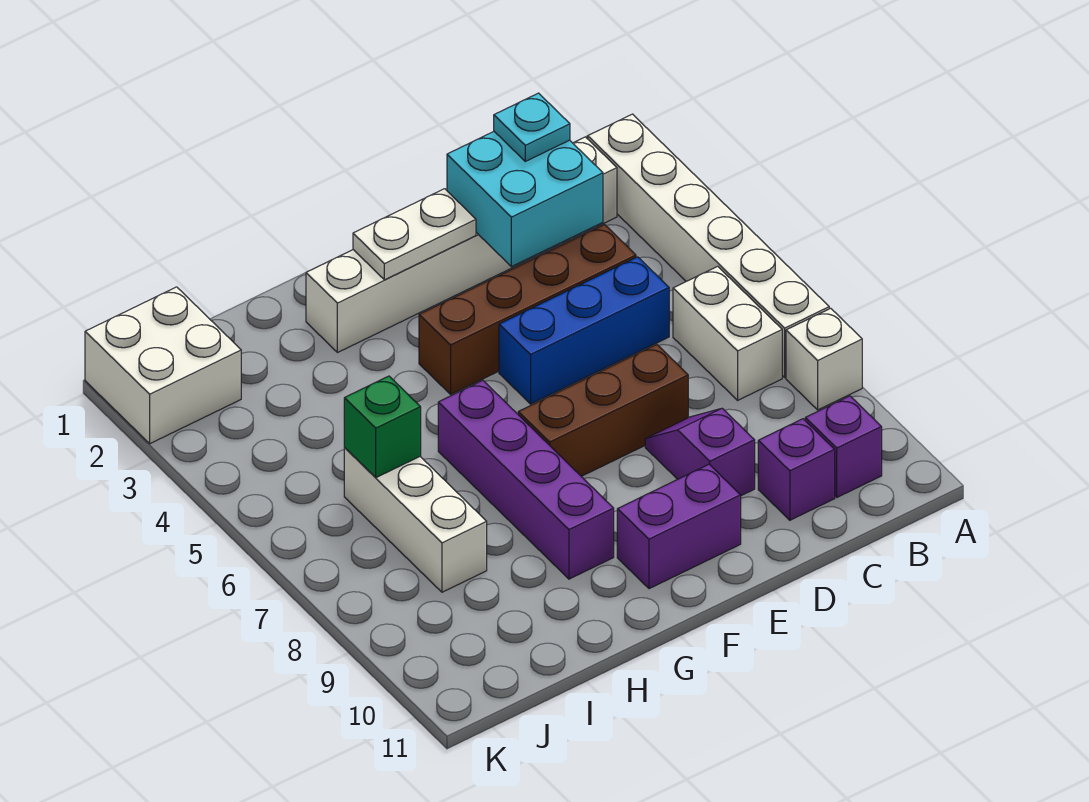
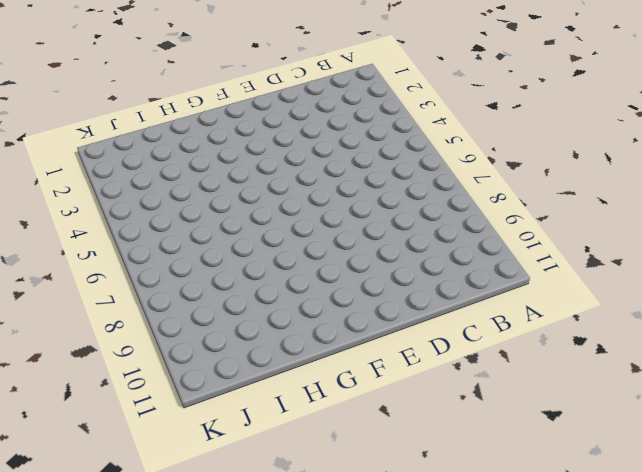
none -> white brick A2:A7 level 1
none -> white brick A8 level 1
none -> white brick B2:G2 level 1

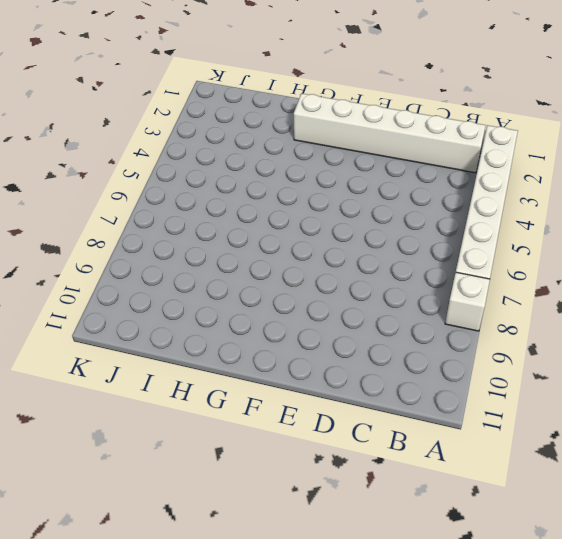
none -> white brick B6:B7 level 1
none -> purple brick B10 level 1
none -> brown brick C4:F4 level 1

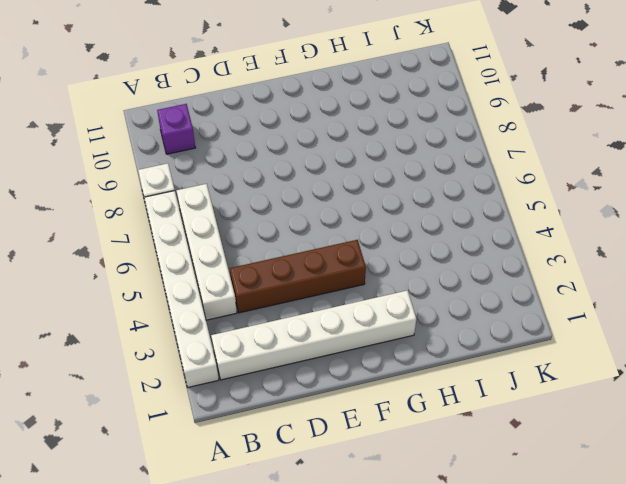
white brick B4:B7 level 1 -> white brick B6:B7 level 1
none -> blue brick C5:E5 level 1
none -> purple brick C10 level 1
none -> brown brick D7:F7 level 1

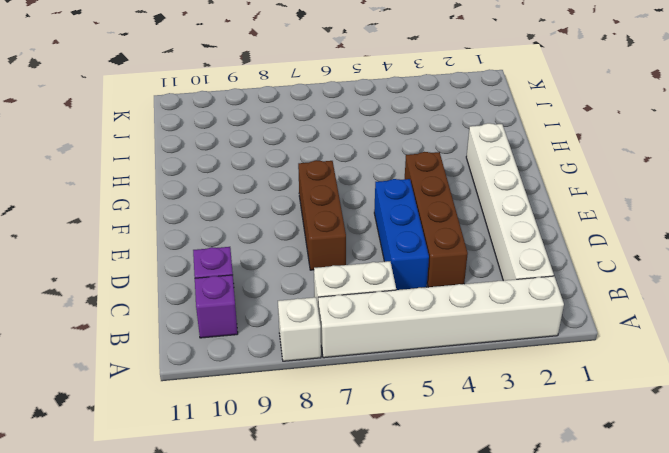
none -> purple slope D8:D9 level 1 top 9
none -> purple brick E10:F10 level 1
none -> purple brick G6:G9 level 1

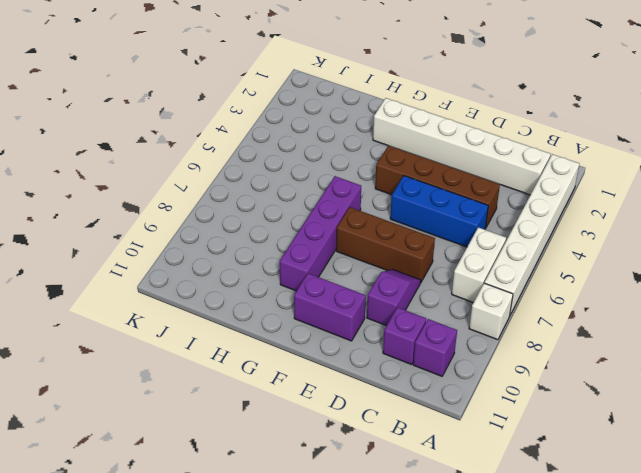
none -> white brick I6:I8 level 1
none -> white brick J1:K2 level 1
none -> cyan brick C2:D3 level 2

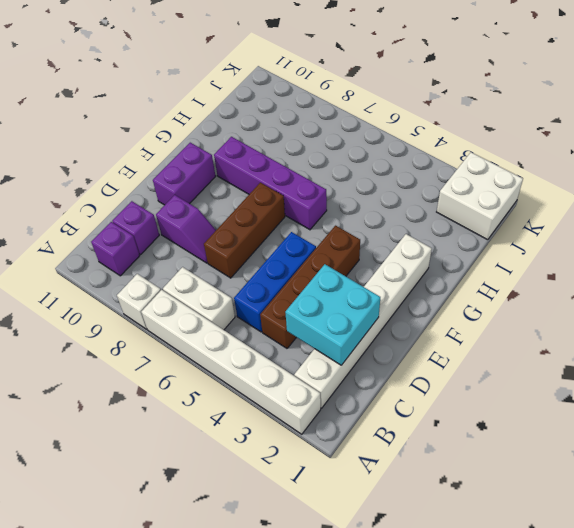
none -> white brick I6:I8 level 1
none -> white plate E2:F2 level 2
none -> green brick I6 level 2

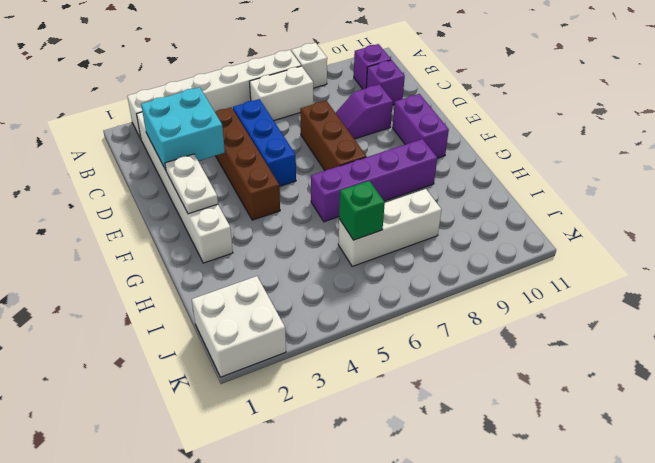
none -> cyan plate C2 level 3

